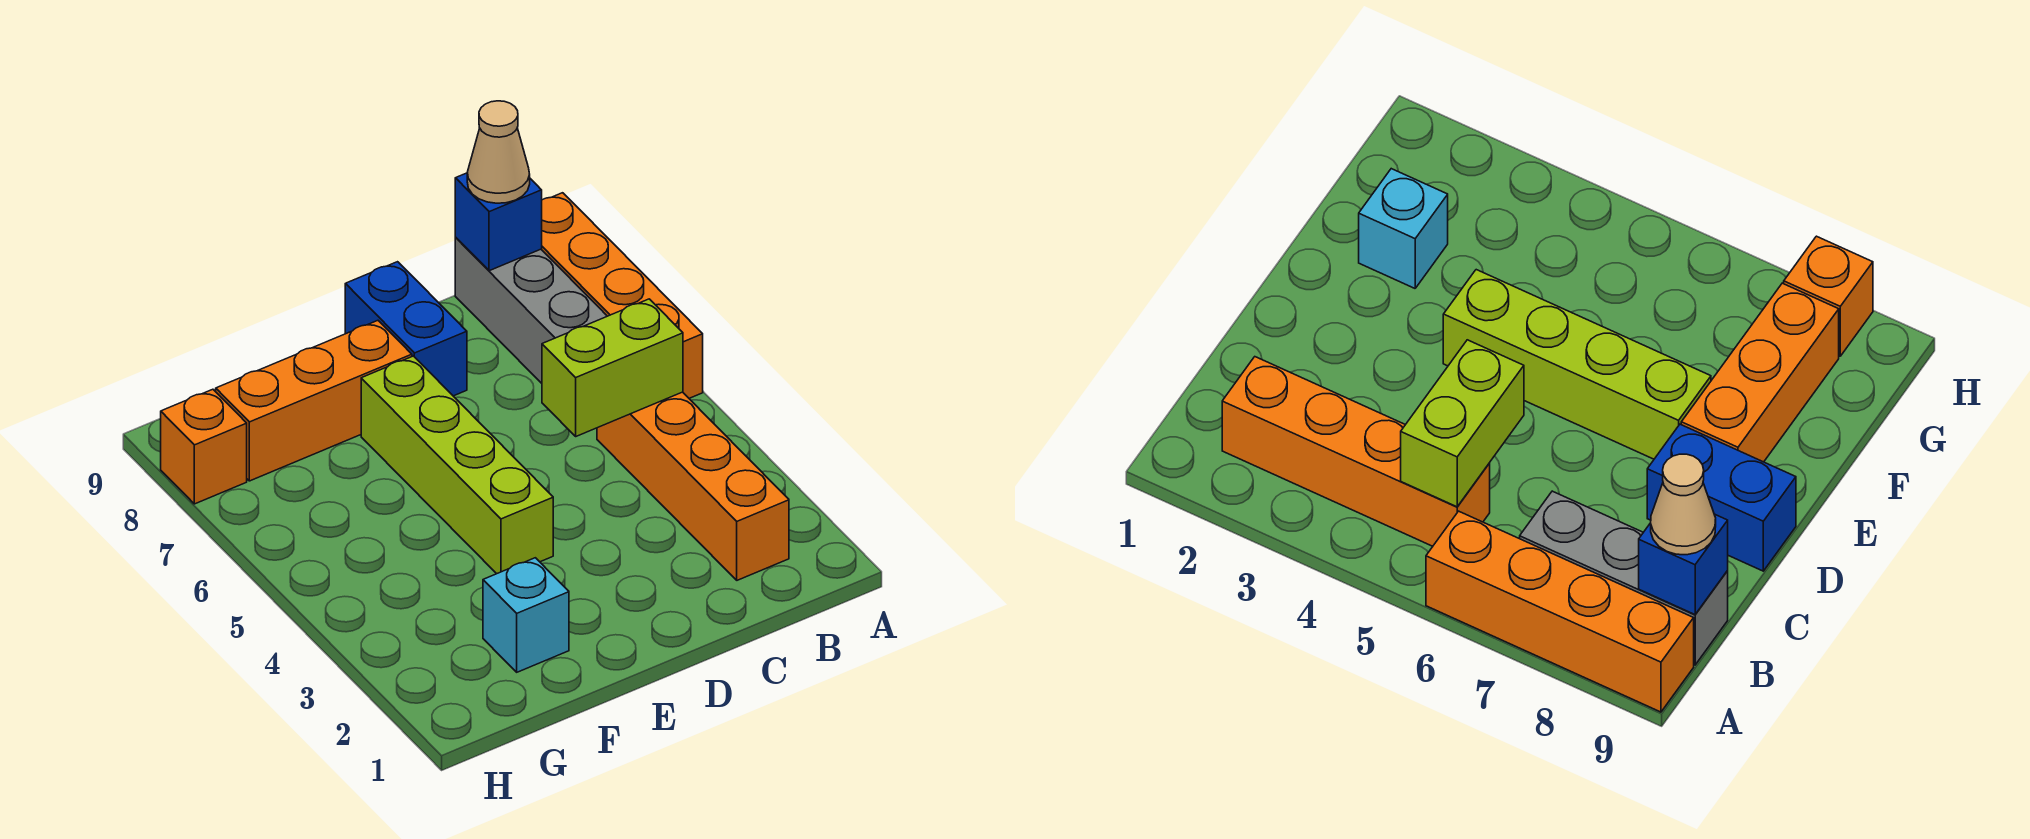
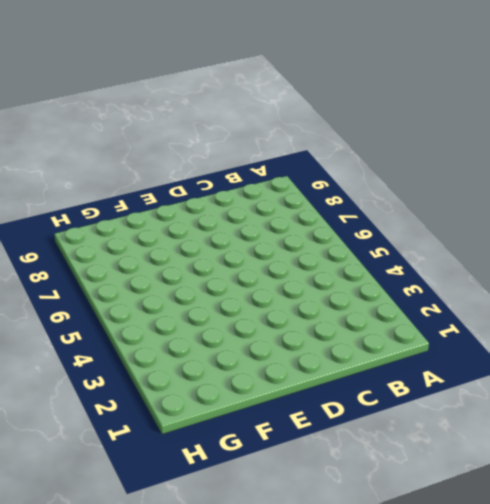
none -> orange brick A6:A9 level 1
none -> orange brick B2:B5 level 1

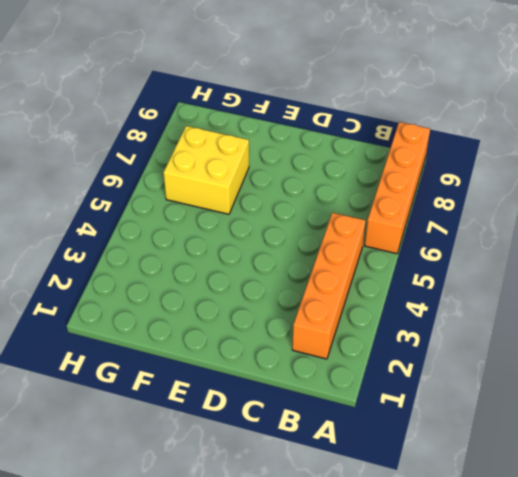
yellow brick F6:G7 level 1 -> none
none -> grey brick B7:B9 level 1
none -> blue brick D8:D9 level 1

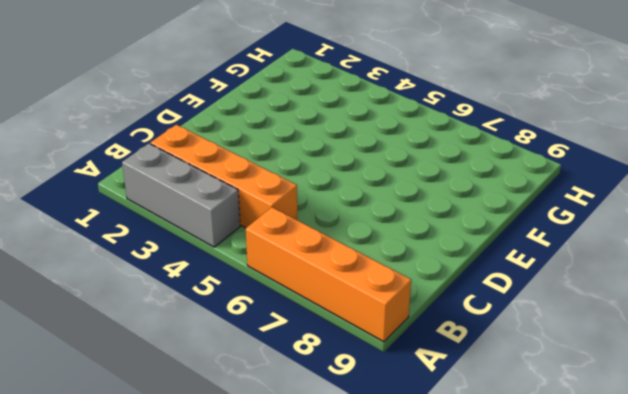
grey brick A2:A4 level 1 -> grey brick B7:B9 level 1
none -> blue brick D8:D9 level 1
none -> lime brick E4:E7 level 1

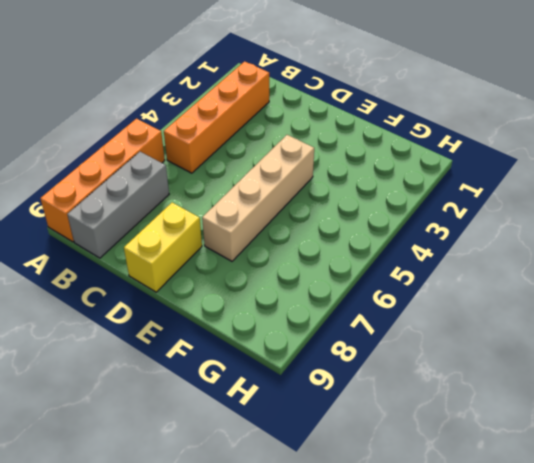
yellow brick D8:D9 level 1 -> blue brick D8:D9 level 1
tan brick E4:E7 level 1 -> lime brick E4:E7 level 1
none -> orange brick E8:G8 level 1
none -> cyan brick F2 level 1

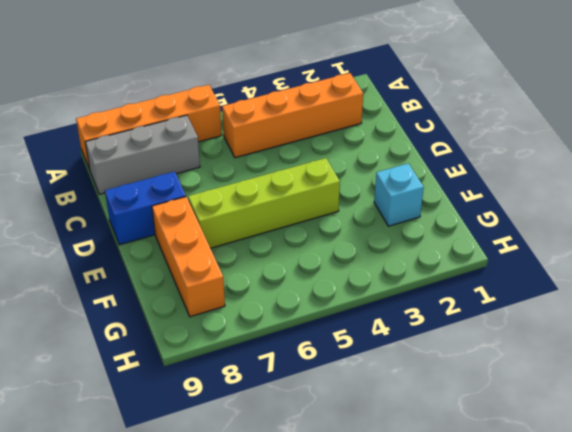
none -> orange brick H8 level 1
none -> lime brick B5:C5 level 2

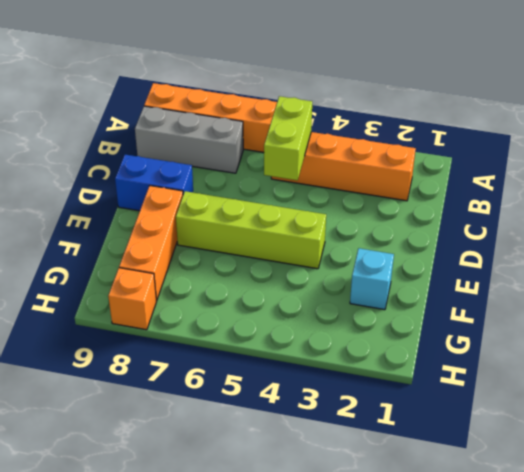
none -> blue brick B9 level 2
none -> tan cone B9 level 3

